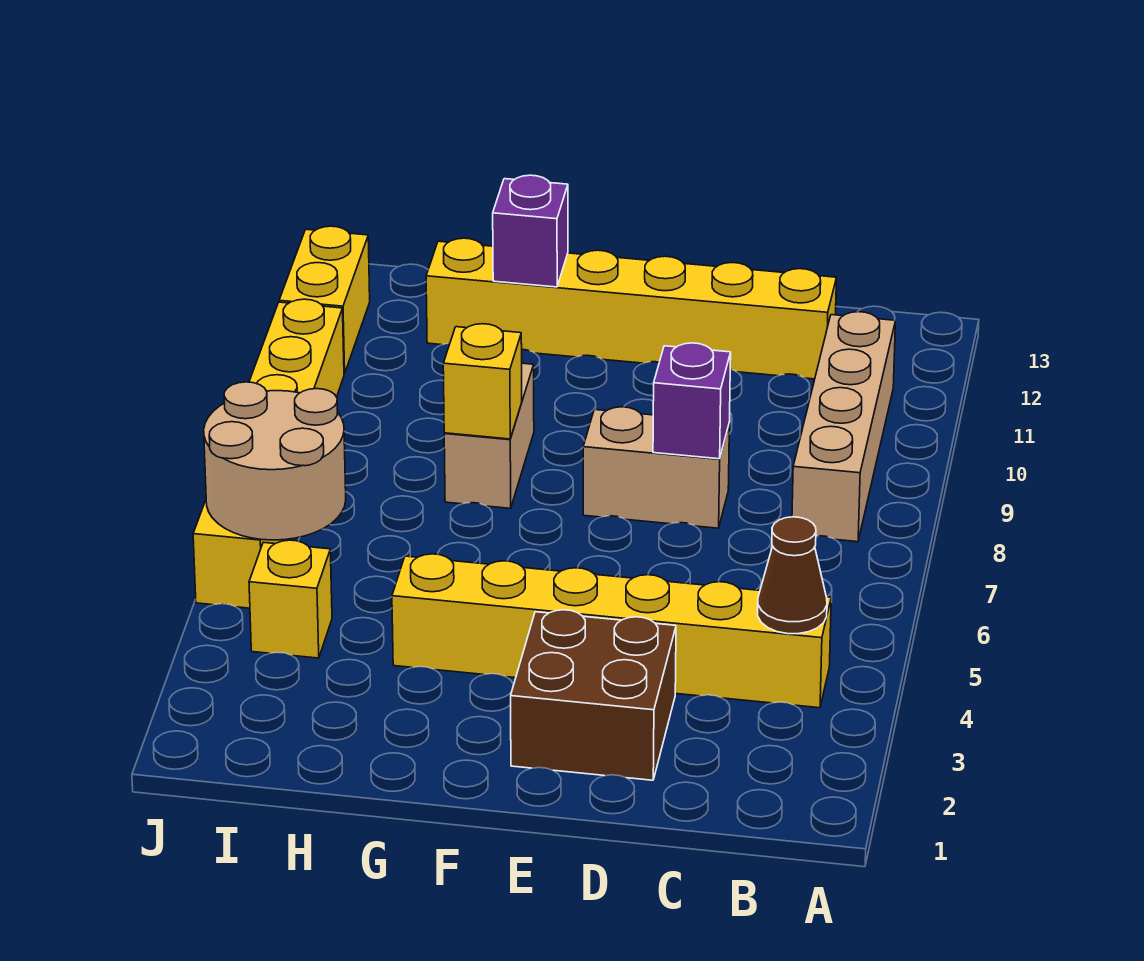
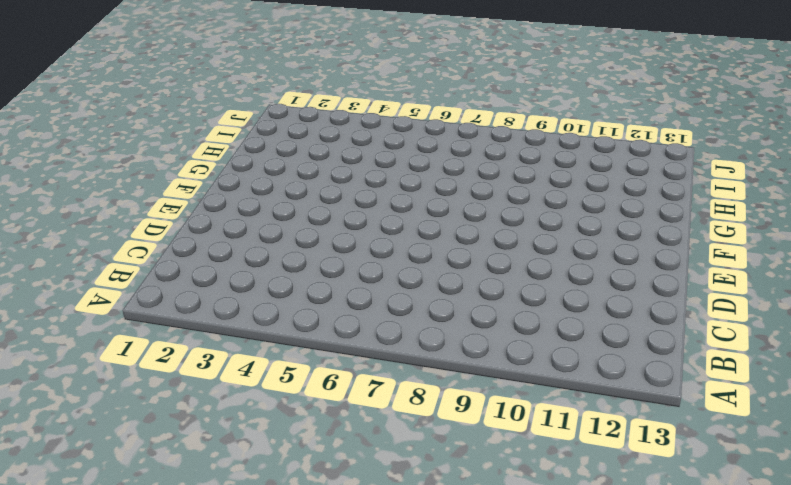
none -> yellow brick B4:G4 level 1
none -> tan brick B8:B11 level 1
none -> yellow brick C12:H12 level 1

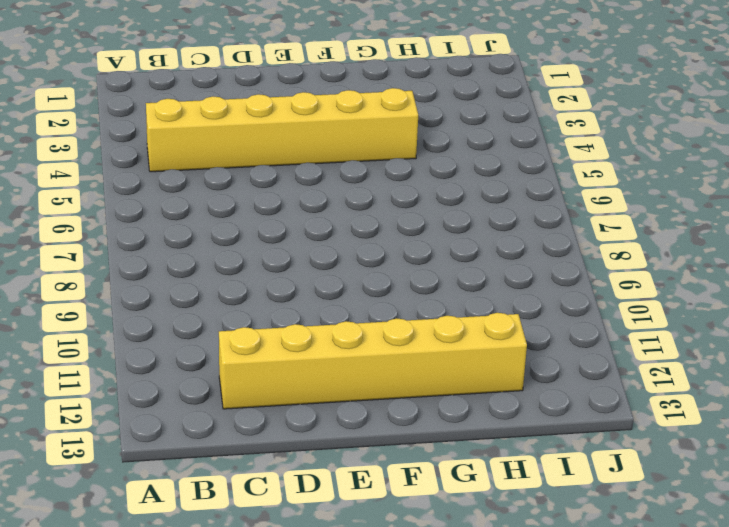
none -> tan brick B8:B11 level 1
none -> brown brick D2:E3 level 1
none -> tan brick D8:E8 level 1

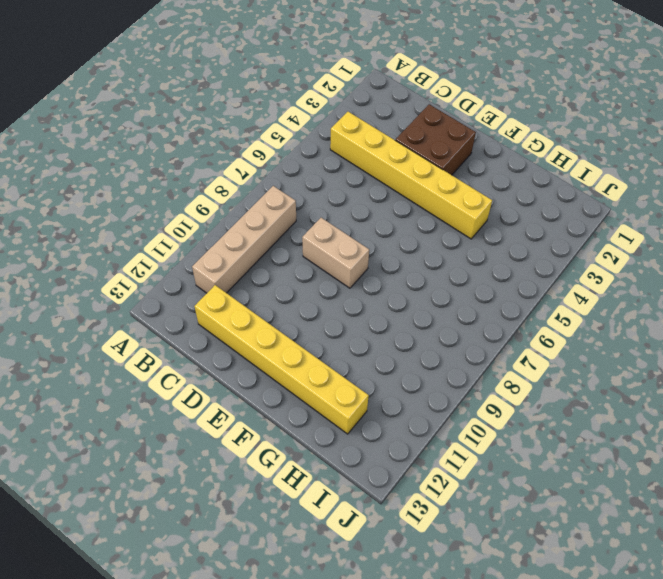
none -> tan brick G8:G9 level 1
none -> yellow brick I4 level 1
none -> yellow brick J5:J10 level 1

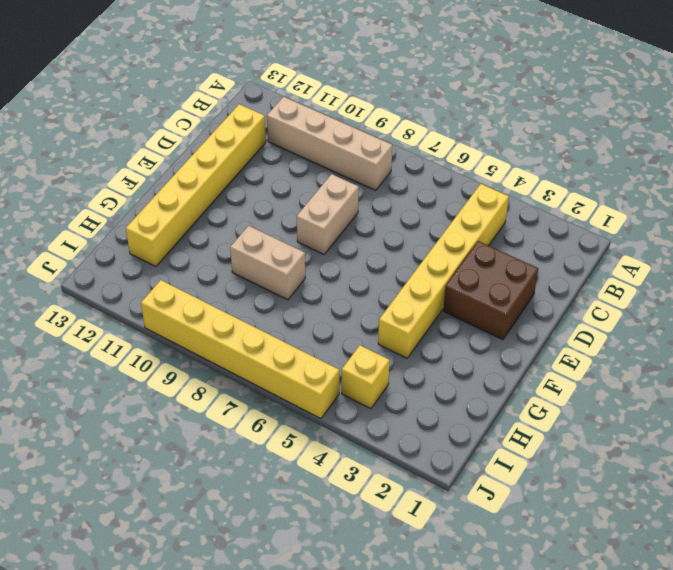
none -> yellow brick J11:J12 level 1
none -> brown cone B4 level 2
none -> purple brick D8 level 2

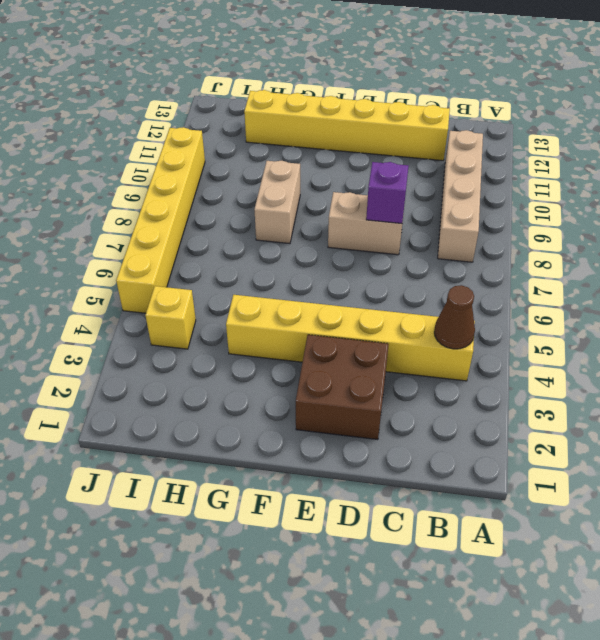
none -> yellow brick J11:J12 level 1
none -> yellow brick G8 level 2
none -> purple brick G12 level 2

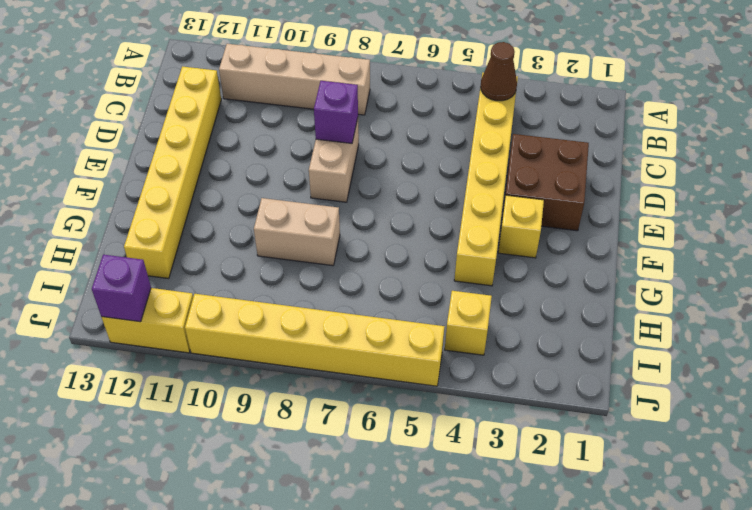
yellow brick F3 level 1 -> yellow brick G8 level 2
purple brick J12 level 2 -> purple brick G12 level 2
none -> tan round brick I5:J6 level 2

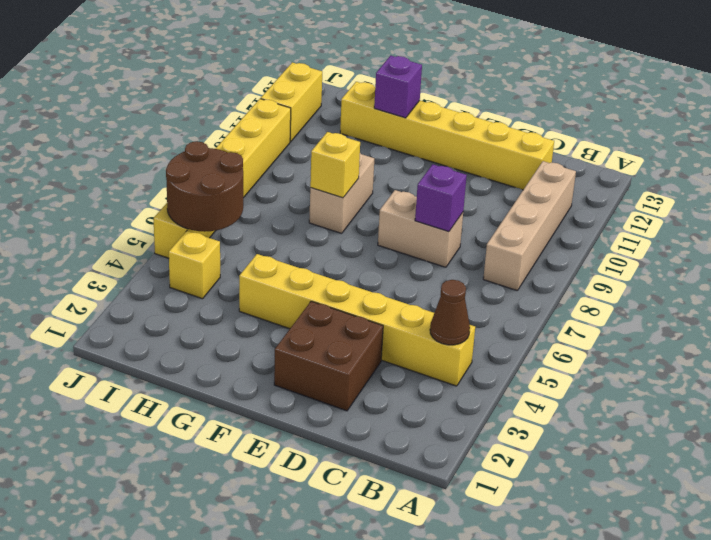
brown round brick I5:J6 level 2 -> tan round brick I5:J6 level 2

